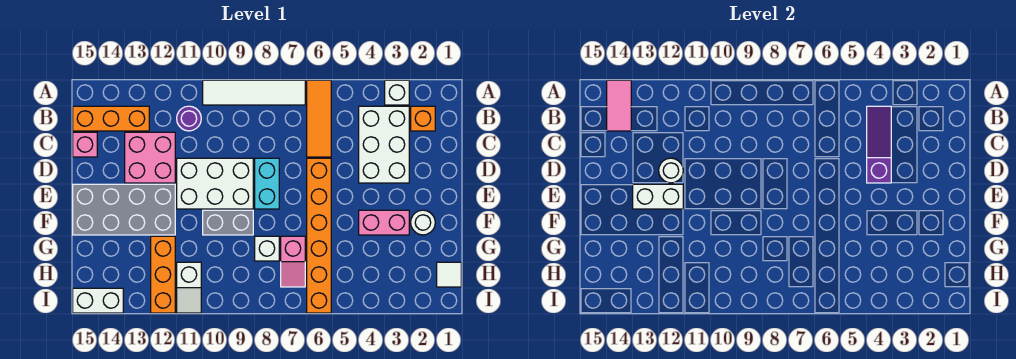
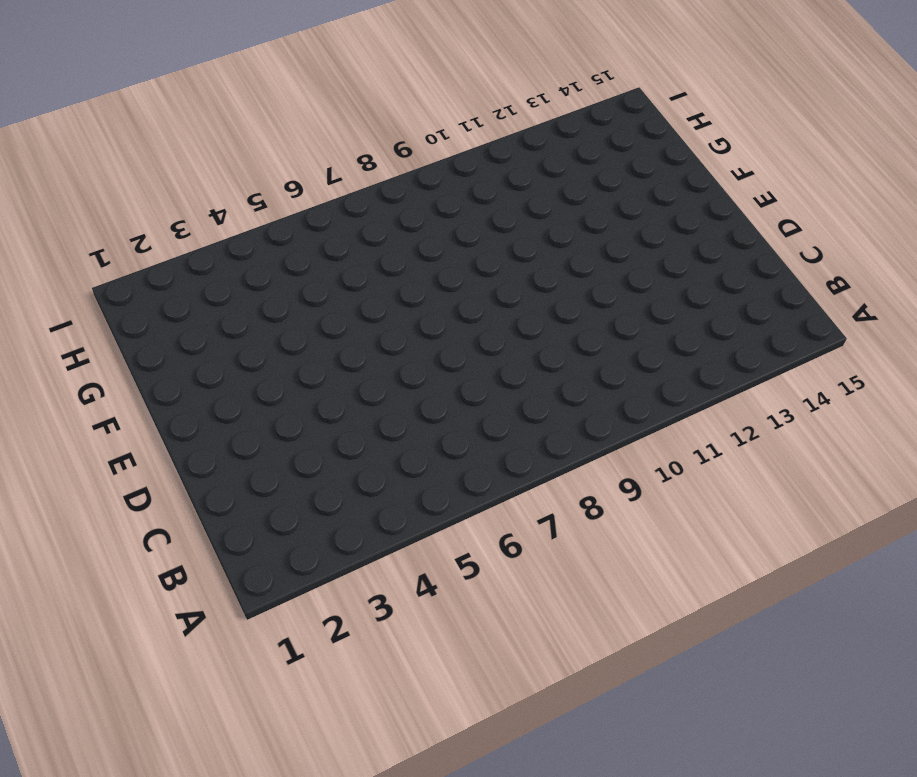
none -> white brick A3 level 1
none -> orange tile A6:C6 level 1
none -> white tile A7:A10 level 1

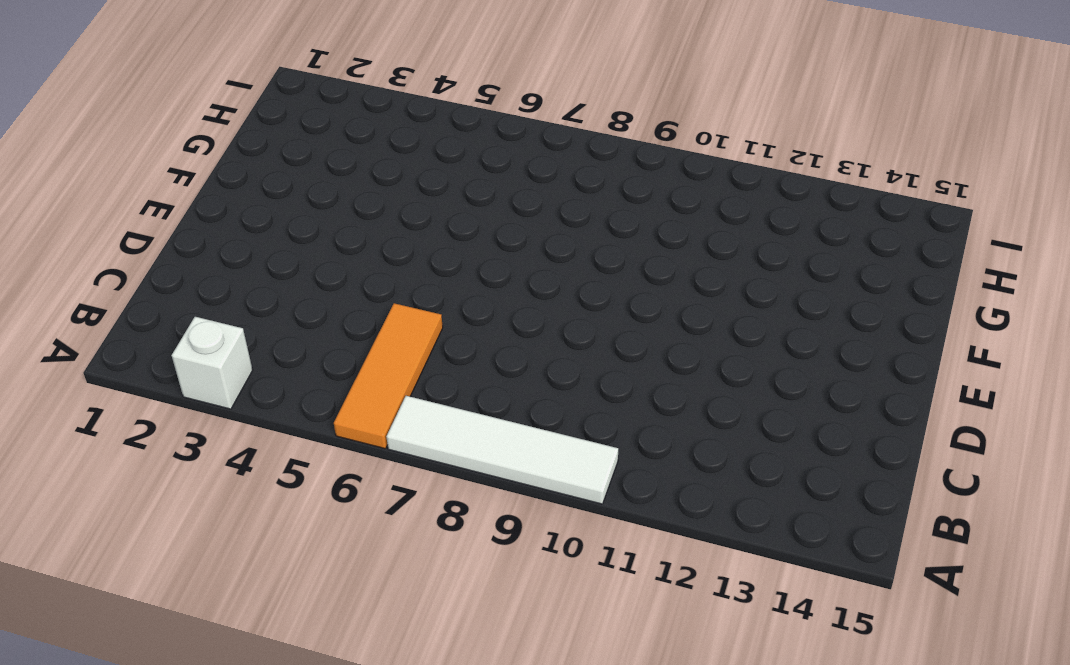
none -> orange brick B2 level 1
none -> white brick B3:D4 level 1
none -> purple round brick B11 level 1

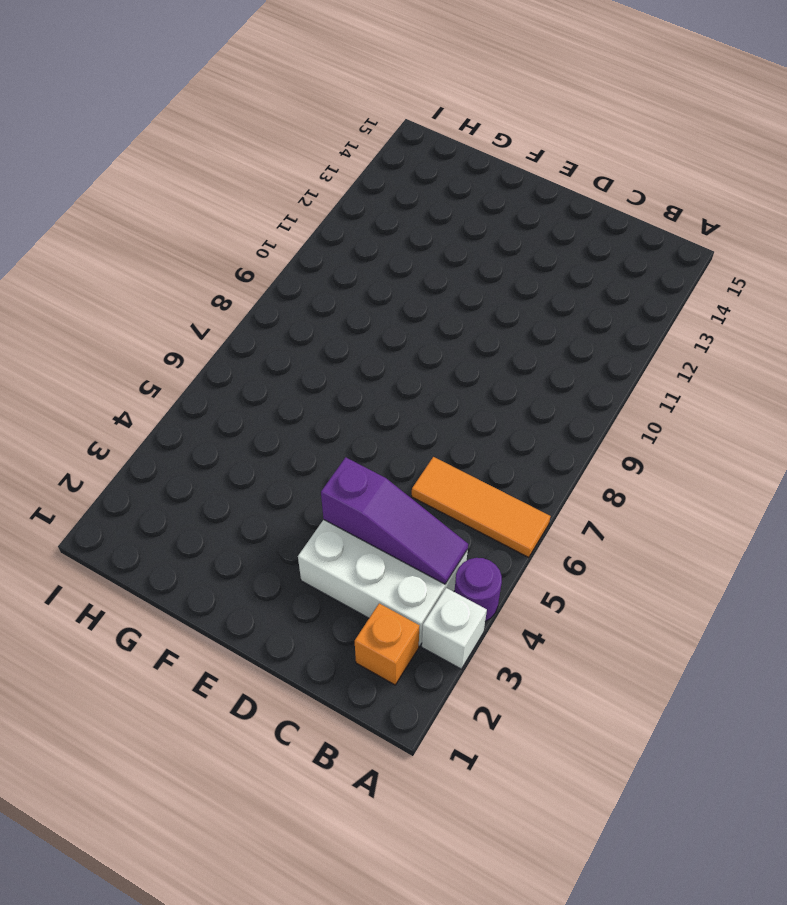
purple round brick A4 level 1 -> purple round brick B11 level 1
none -> white tile A7:A10 level 1
none -> orange brick B13:B15 level 1
none -> pink brick C12:D13 level 1

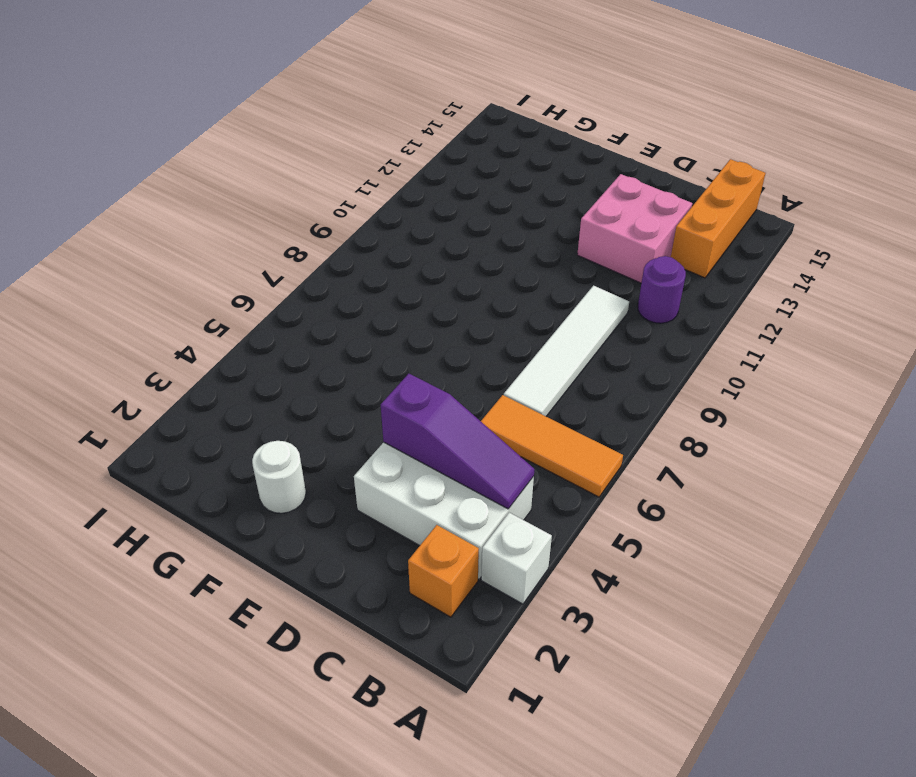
white tile C7:C10 level 1 -> white tile A7:A10 level 1
none -> pink brick C15 level 1
none -> orange brick D6:I6 level 1
none -> cyan brick D8:E8 level 1

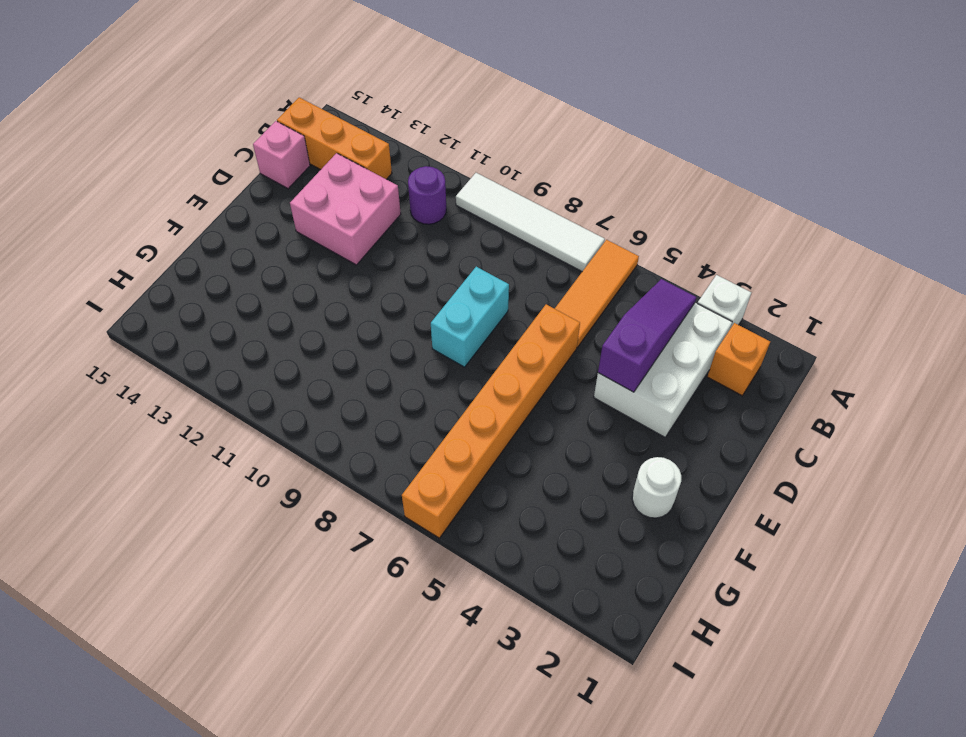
none -> white brick D9:E11 level 1
none -> grey brick E12:F15 level 1
none -> pink brick F3:F4 level 1

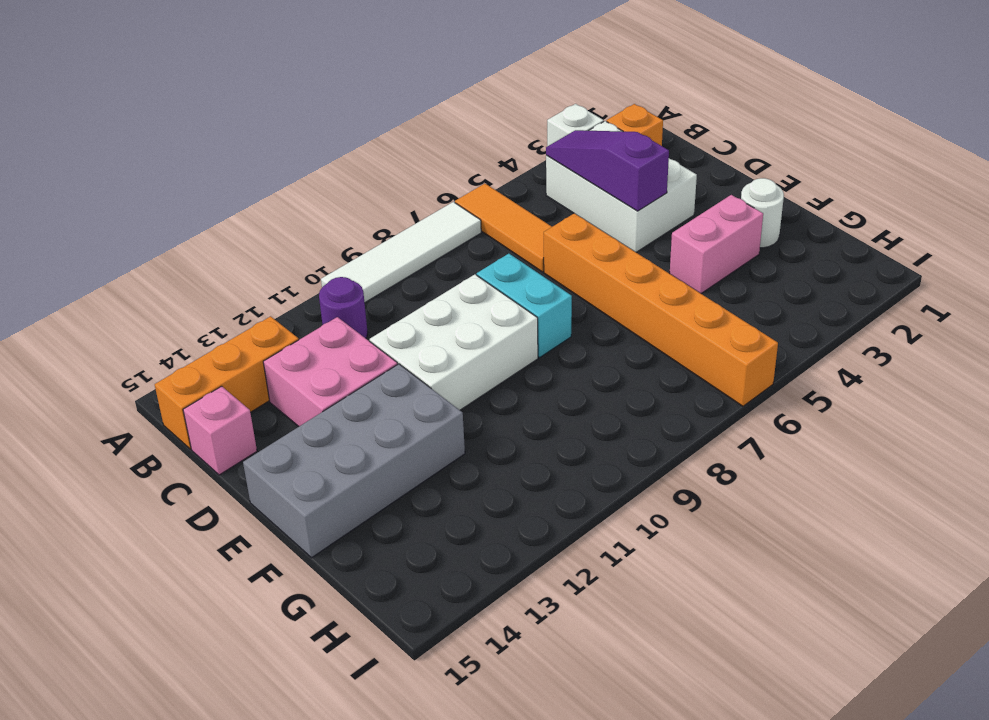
none -> grey brick F9:F10 level 1
none -> pink slope G7:H7 level 1 top G
none -> white brick G8 level 1

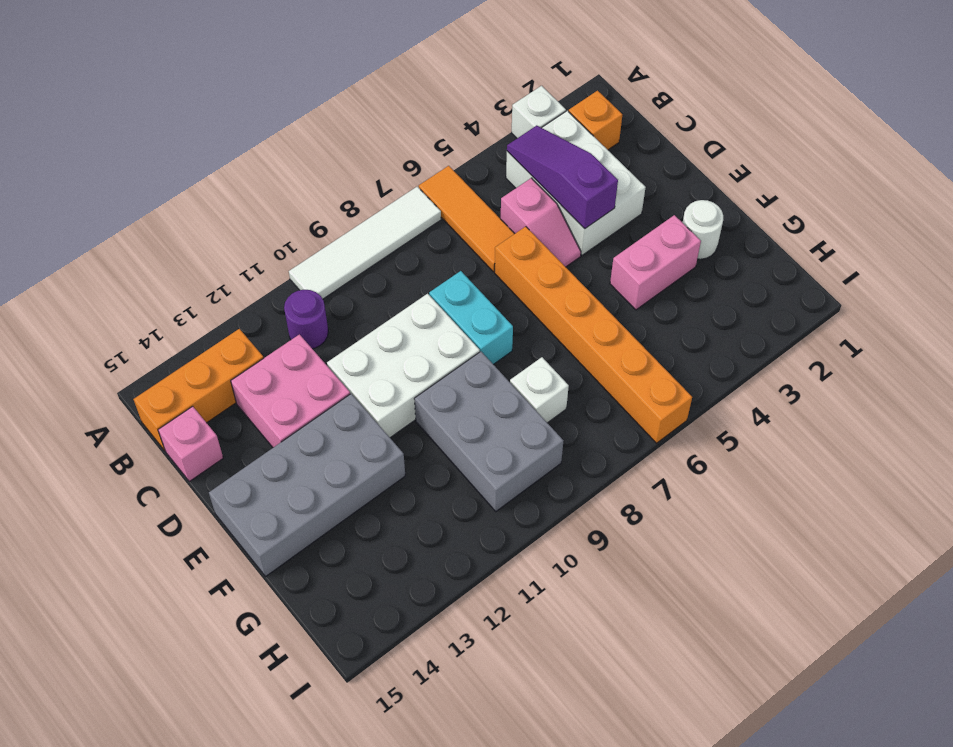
pink slope C5:D5 level 1 top C -> pink slope G7:H7 level 1 top G
grey brick F9:H10 level 1 -> grey brick F9:F10 level 1
none -> orange brick G12:I12 level 1
none -> white tile H1 level 1
none -> white slope H11:I11 level 1 top H

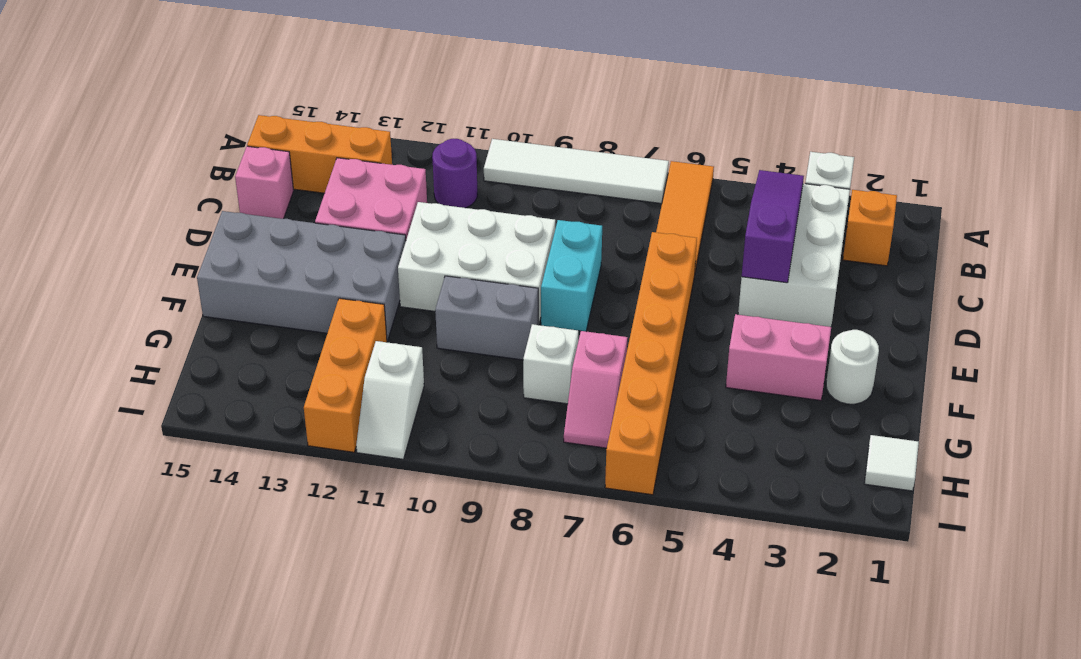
none -> white brick I14:I15 level 1
none -> pink tile A14:B14 level 2
none -> white round brick D12 level 2

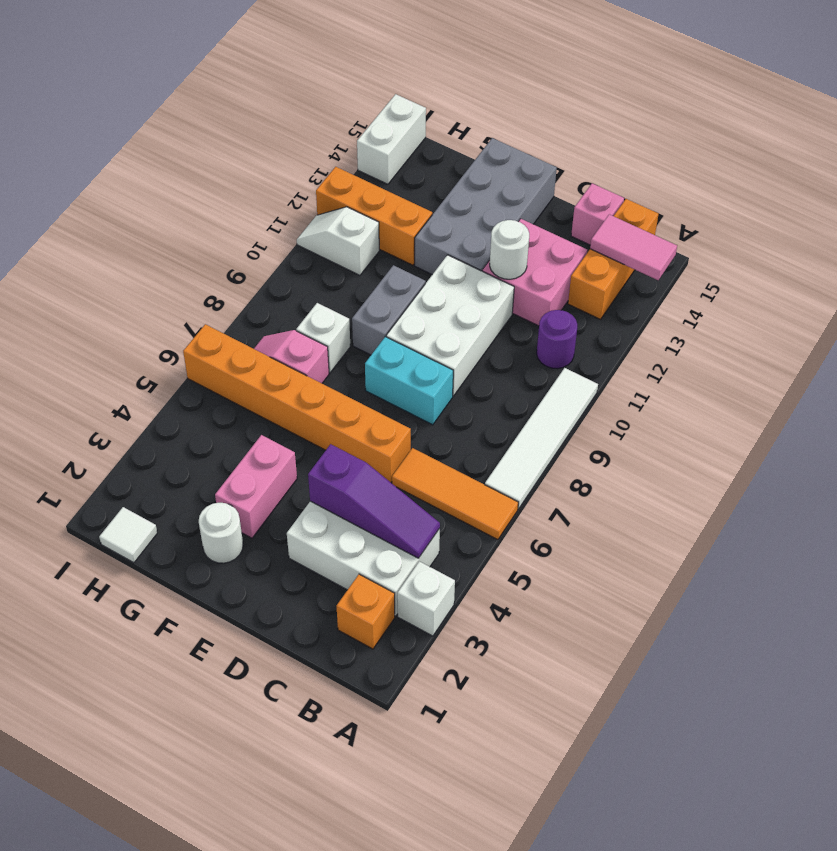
none -> white brick E12:E13 level 2

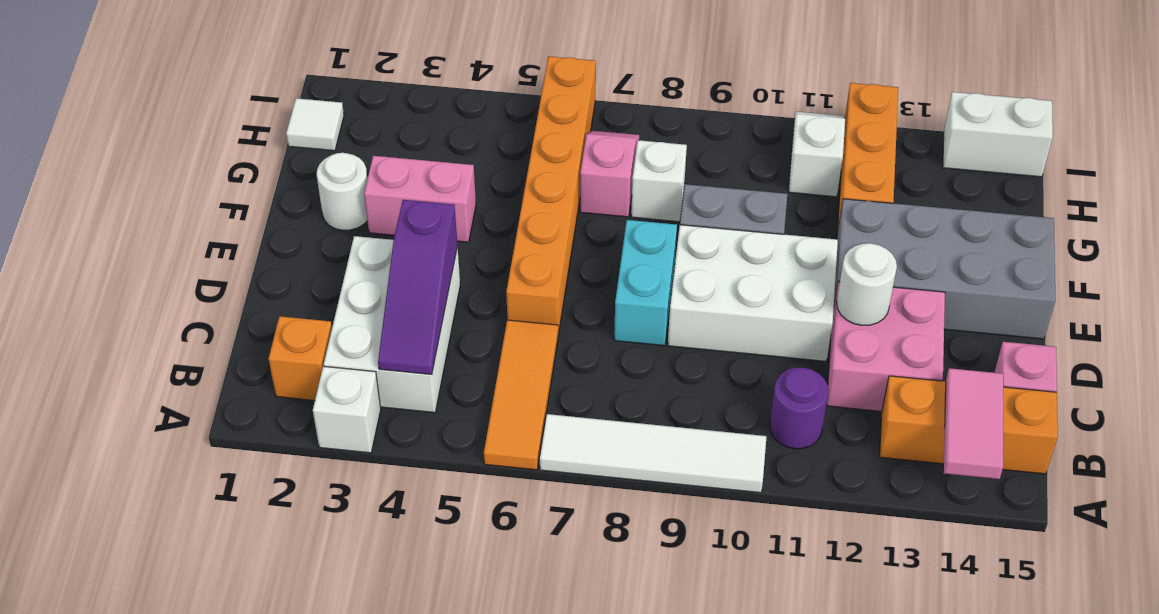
none -> white brick E12:E13 level 2

